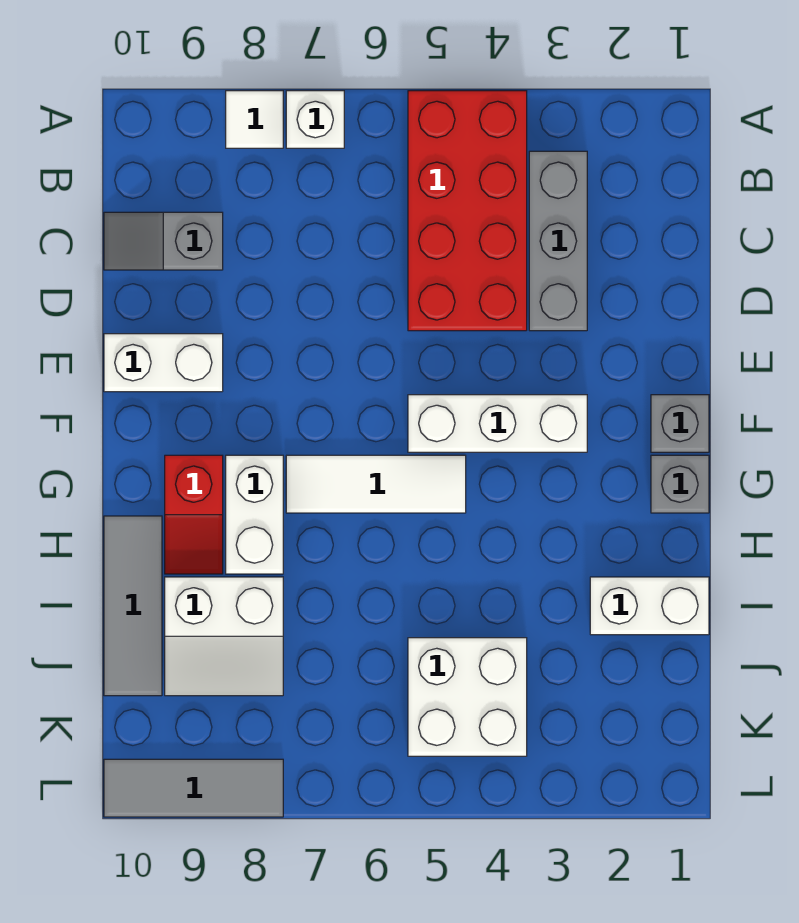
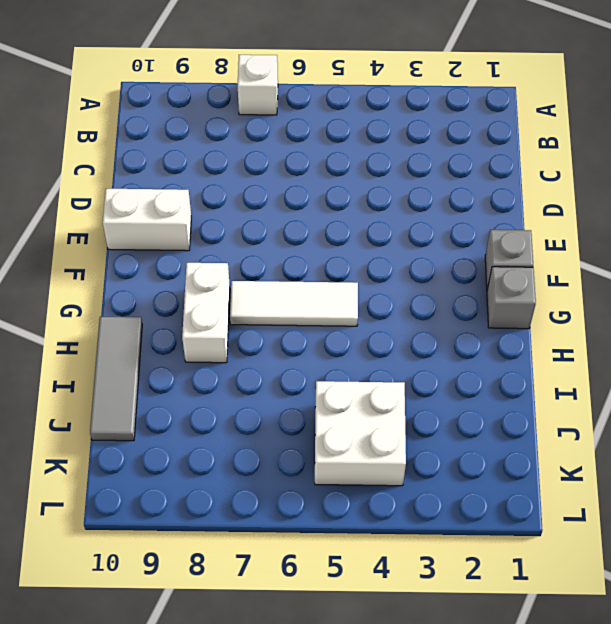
none -> red brick A4:D5 level 1
none -> white tile A8 level 1
none -> grey brick B3:D3 level 1

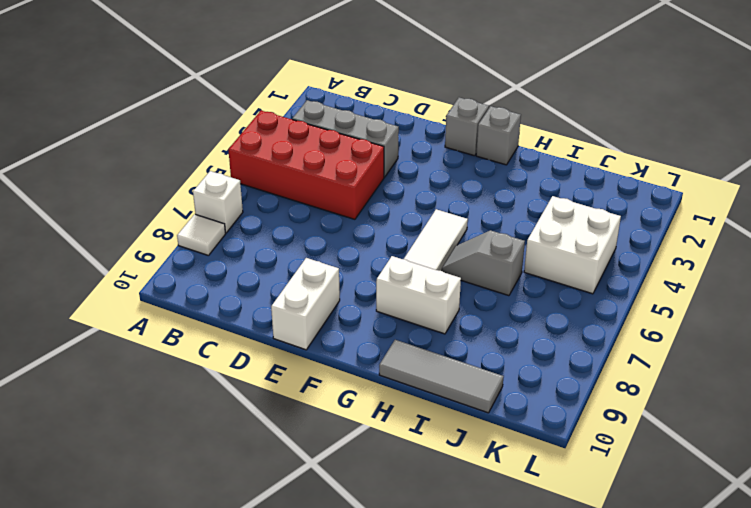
grey slope H6:I6 level 1 top I -> grey slope C9:C10 level 1 top 9
none -> white brick F3:F5 level 1
none -> red slope G9:H9 level 1 top G
none -> white brick I1:I2 level 1

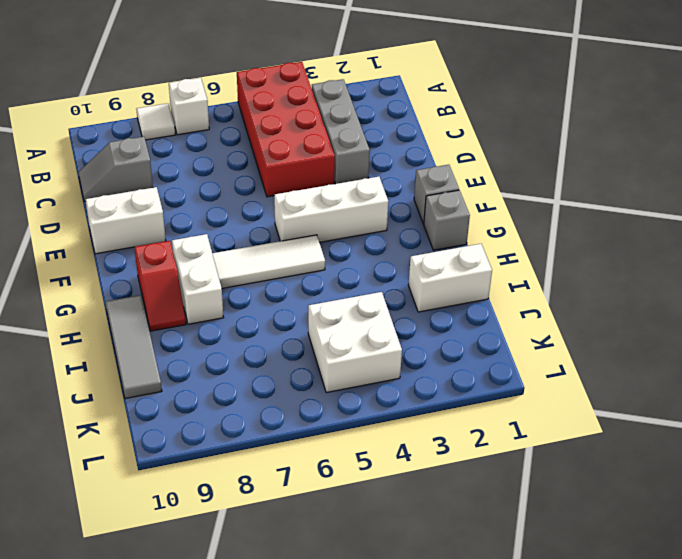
none -> white slope I8:J9 level 1 top I
none -> grey tile L8:L10 level 1

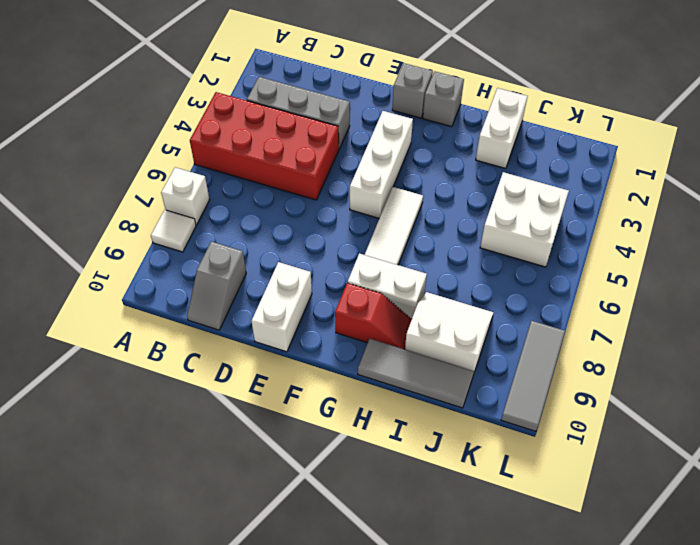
white slope I8:J9 level 1 top 9 -> white slope I8:J9 level 1 top I

